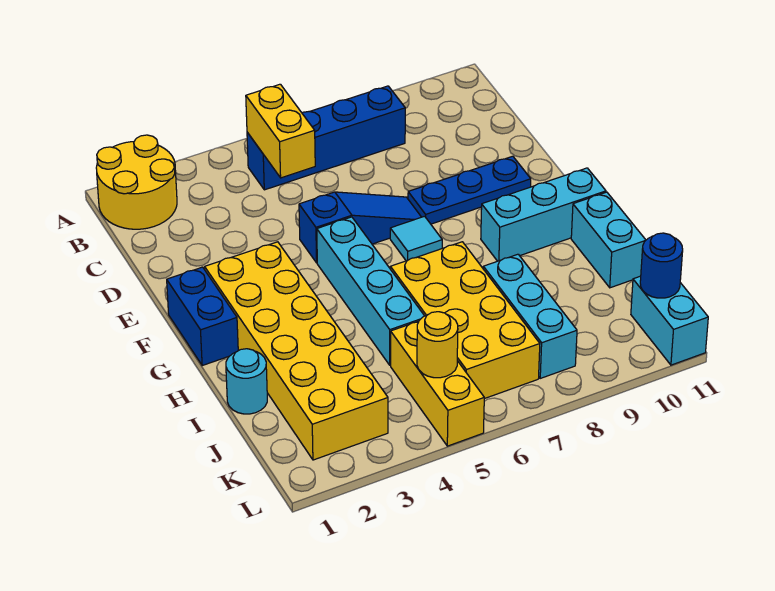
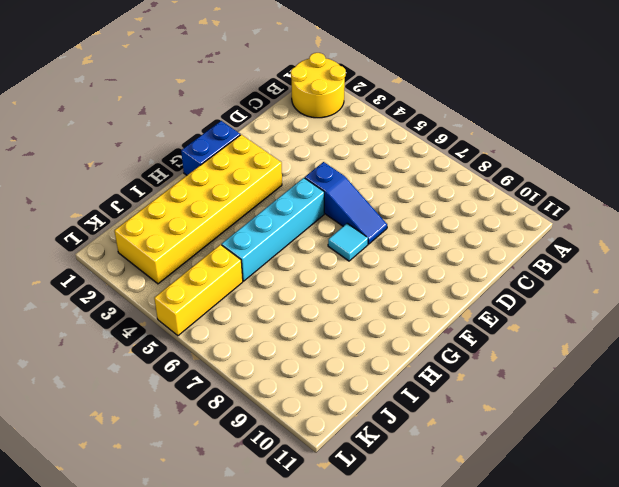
none -> blue brick B5:B8 level 1
none -> blue plate E8:E10 level 1
none -> cyan brick G9:G11 level 1

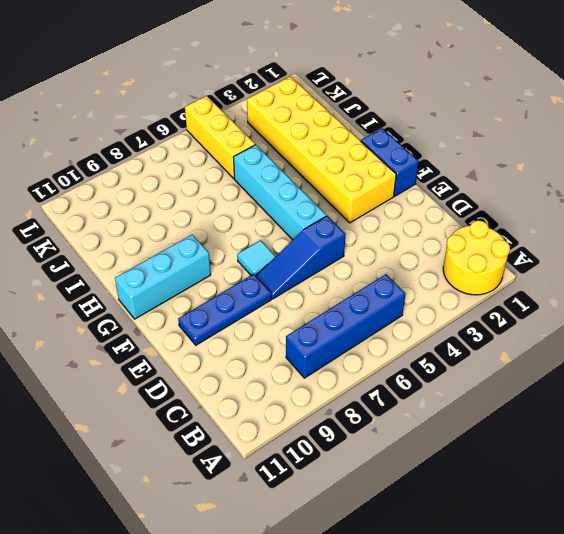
none -> yellow brick H6:K7 level 1
none -> cyan brick H11:I11 level 1
none -> cyan round brick I1 level 1

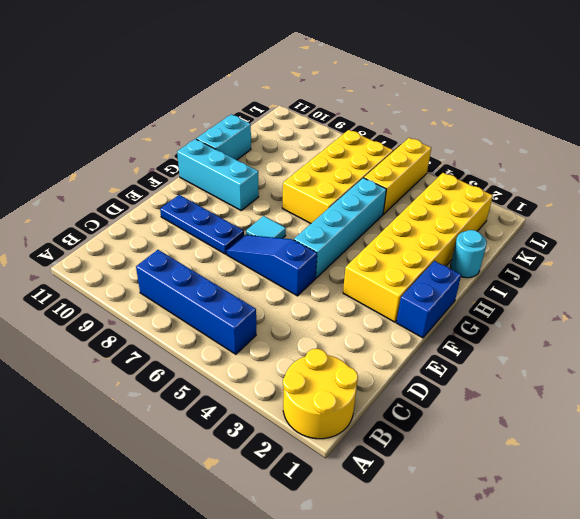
none -> cyan brick I8:K8 level 1
none -> cyan brick K11:L11 level 1
none -> yellow brick B5:C5 level 2

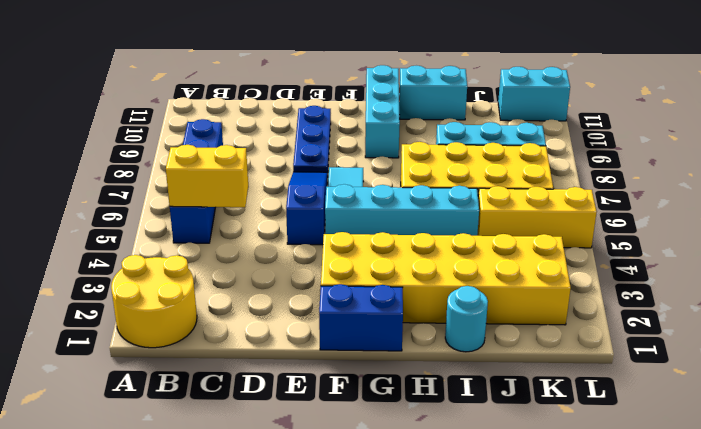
none -> yellow round brick K5 level 2
none -> blue round brick K11 level 2

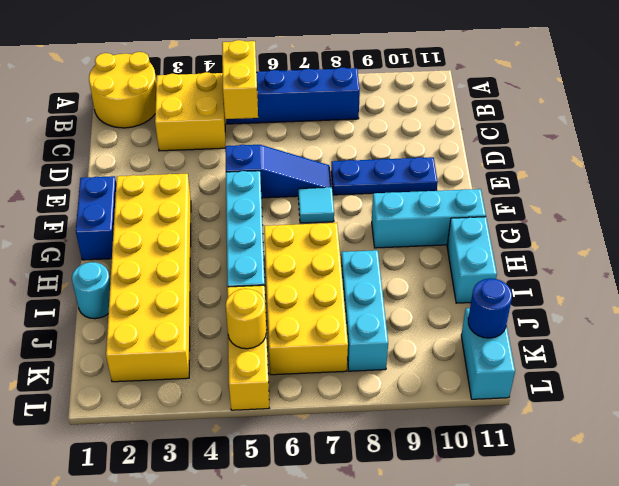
yellow brick B3:C4 level 1 -> none

